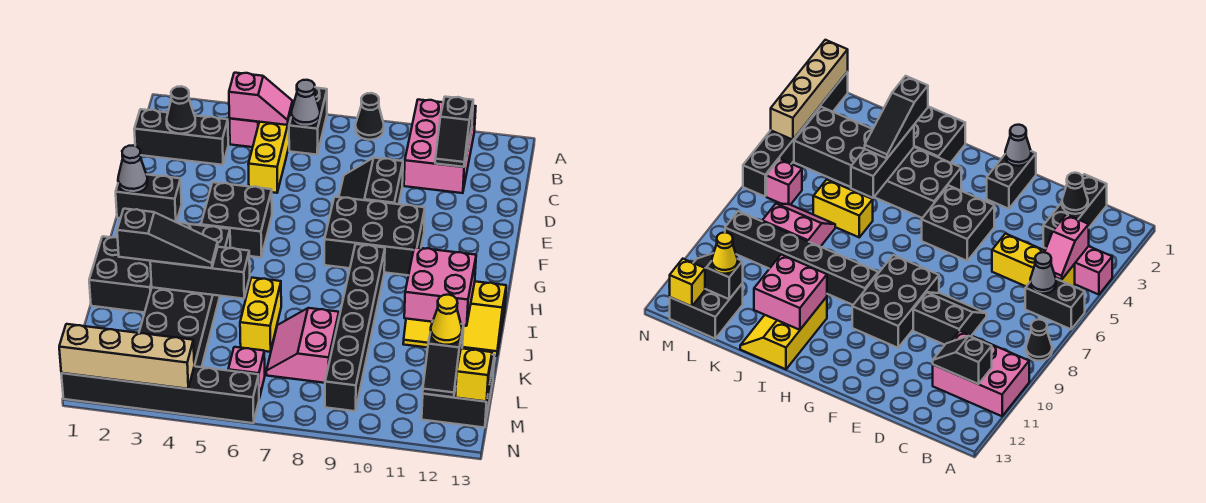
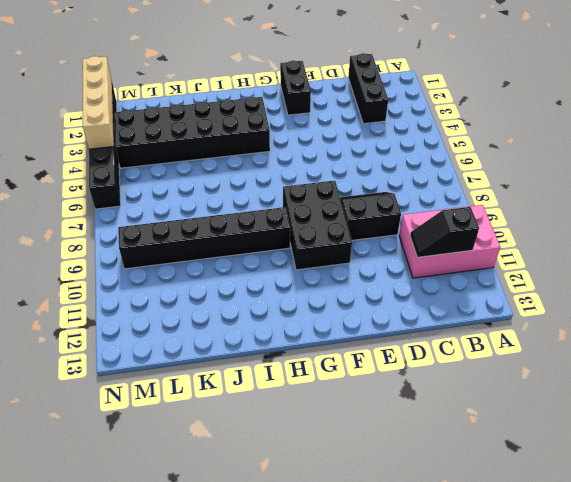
none -> pink brick A4:B4 level 1
none -> black brick A6:B6 level 1
none -> black cone A8 level 1
none -> yellow brick B5:D5 level 1

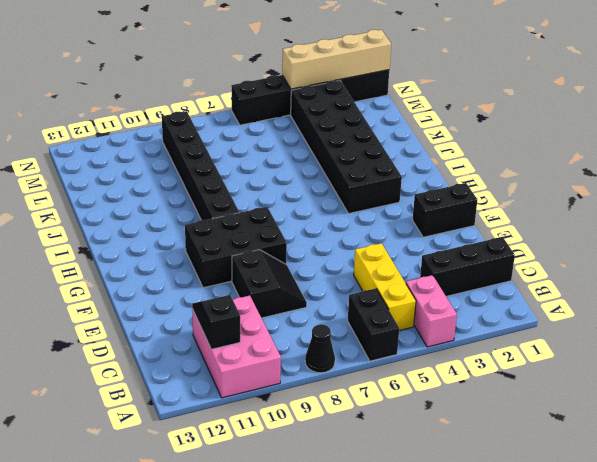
none -> black brick F4:G5 level 1
none -> black brick I1:J2 level 1
none -> yellow slope I11:J13 level 1 top I
none -> yellow brick J6:K6 level 1

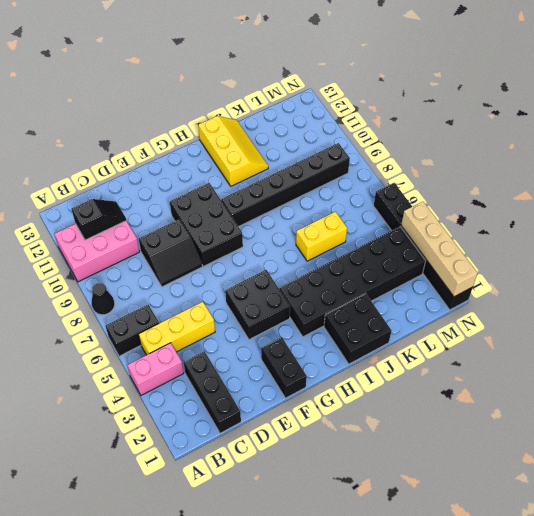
none -> pink slope K7:L8 level 1 top 8
none -> black brick L12:M13 level 1
none -> pink brick M6 level 1
none -> pink slope B4:B5 level 2 top 4

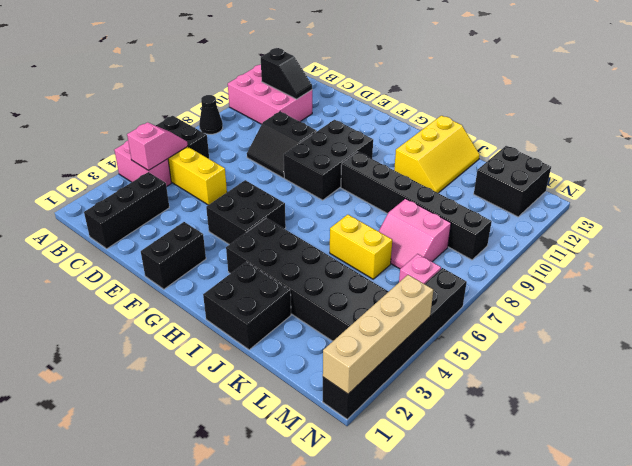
none -> grey cone B6 level 2
none -> black cone C2 level 2
none -> grey cone F1 level 2
none -> pink brick I11:J12 level 2

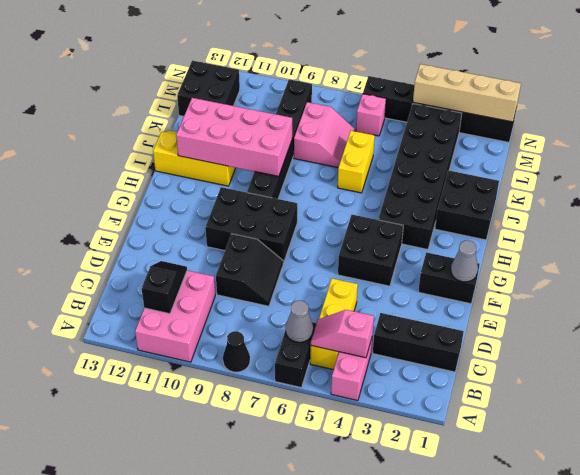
pink brick I9:J12 level 2 -> pink brick I11:J12 level 2
none -> black cone C2 level 2
none -> black brick J3:J5 level 2
none -> black slope L12:M12 level 2 top L
none -> yellow brick M13 level 2

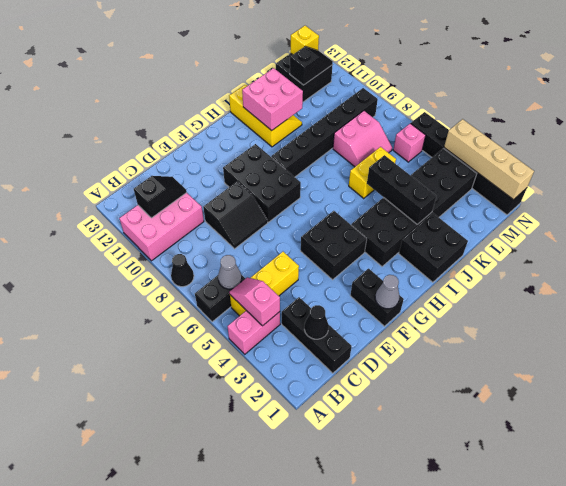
none -> black slope J2:J4 level 3 top 2
none -> yellow cone L12 level 3

